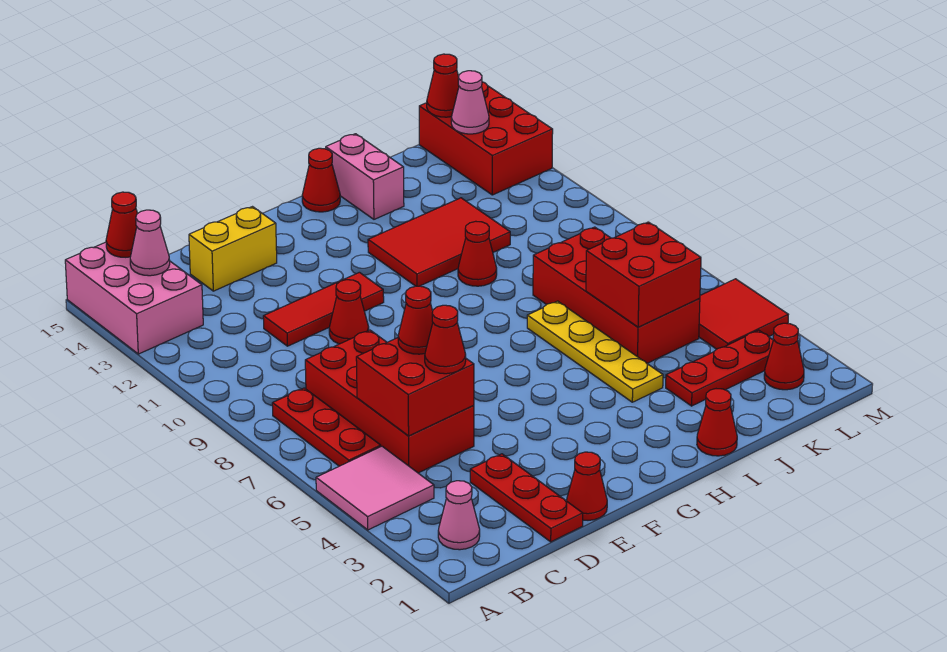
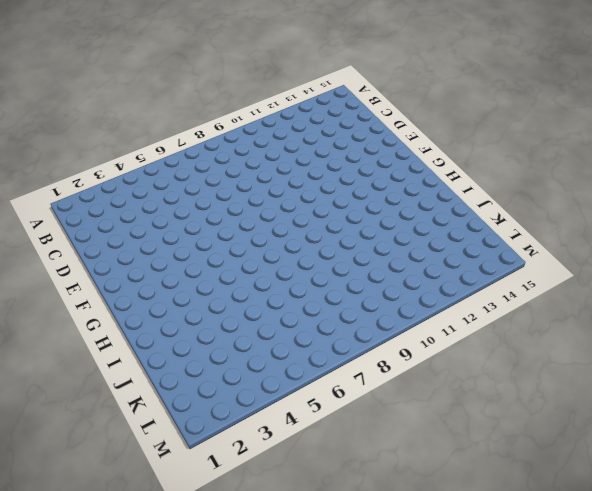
none -> pink tile A4:B5 level 1
none -> pink brick A13:B15 level 1
none -> pink cone B2 level 1

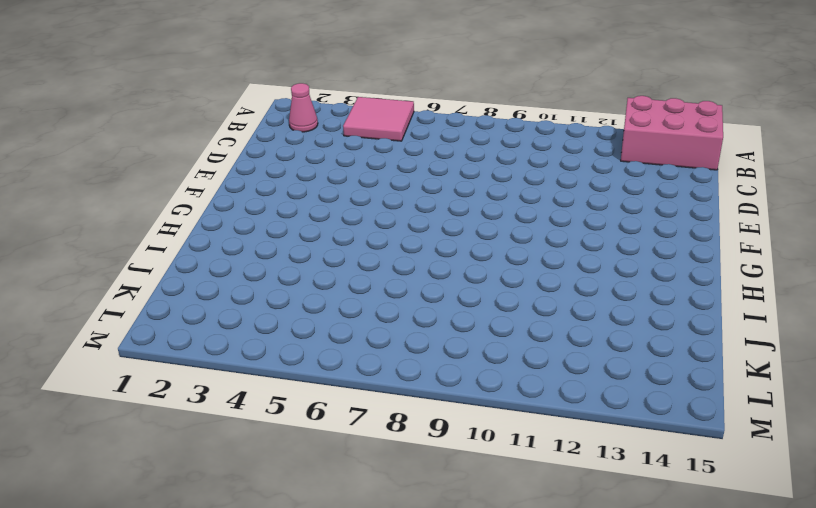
none -> red plate B6:B8 level 1
none -> red brick C5:D8 level 1
none -> red plate D1:D3 level 1

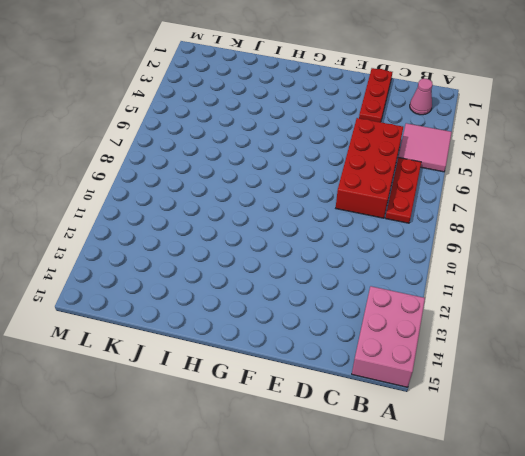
none -> red tile D11:F11 level 1
none -> yellow brick D14:E14 level 1
none -> red cone E1 level 1

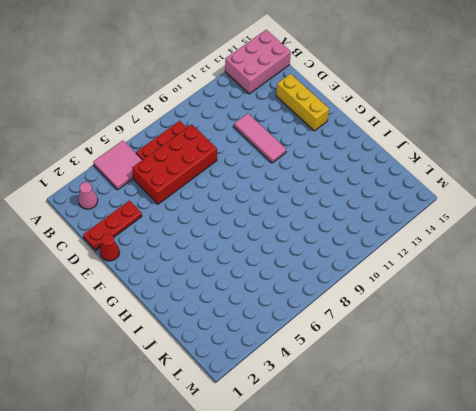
pink tile D11:F11 level 1 -> red tile D11:F11 level 1
yellow brick D14:F14 level 1 -> yellow brick D14:E14 level 1
none -> red cone E10 level 1
none -> red tile H11:J12 level 1
none -> red cone H15 level 1

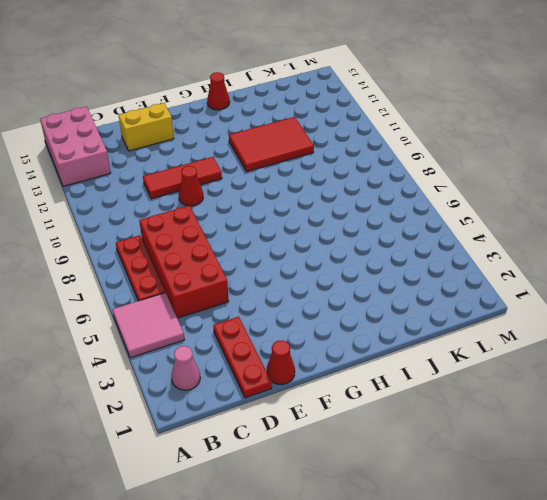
none -> red cone I1 level 1
none -> yellow plate I4:I7 level 1
none -> red cone I10 level 1

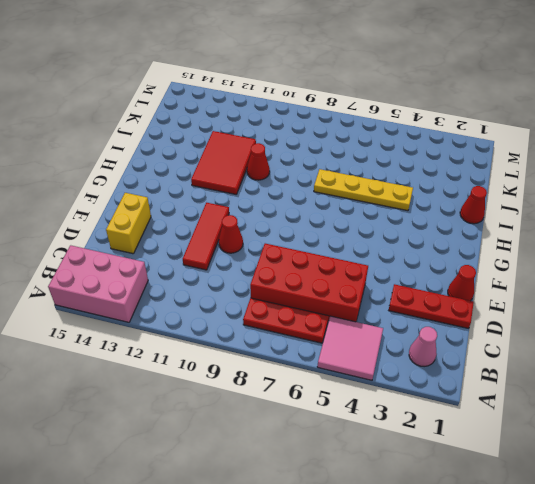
none -> red cone H15 level 1
none -> pink brick I14:I15 level 1
none -> red plate J3:L3 level 1

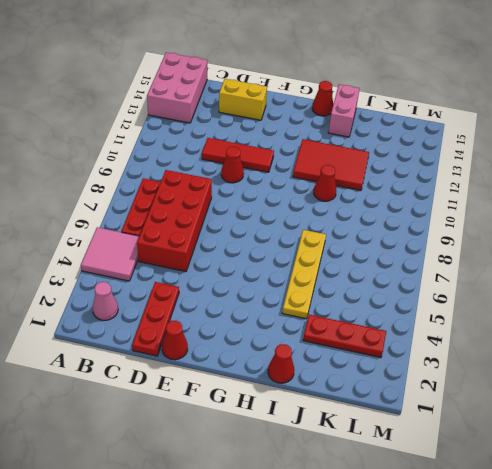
none -> red brick J5:K8 level 1
none -> red cone L2 level 1
none -> red tile L4:M5 level 1

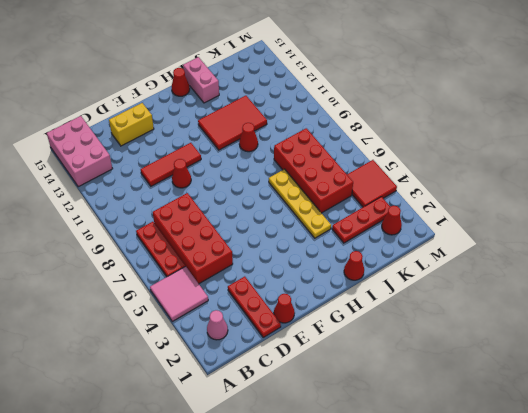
none -> red brick L13:M15 level 1
none -> pink cone B14 level 2
none -> red cone B15 level 2

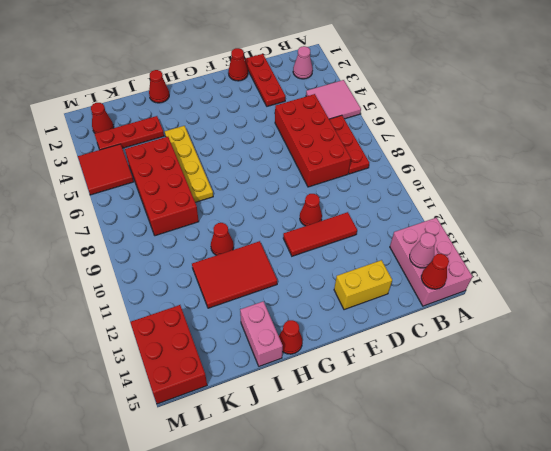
none -> red brick C5:D6 level 2
none -> red brick J5:K6 level 2
none -> pink cone L14 level 2

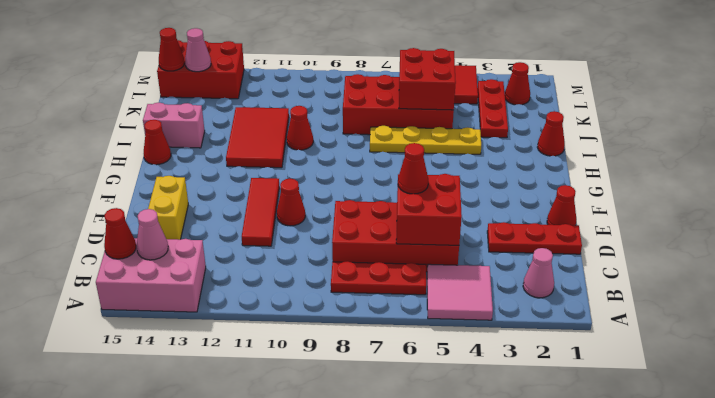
none -> red cone D5 level 3

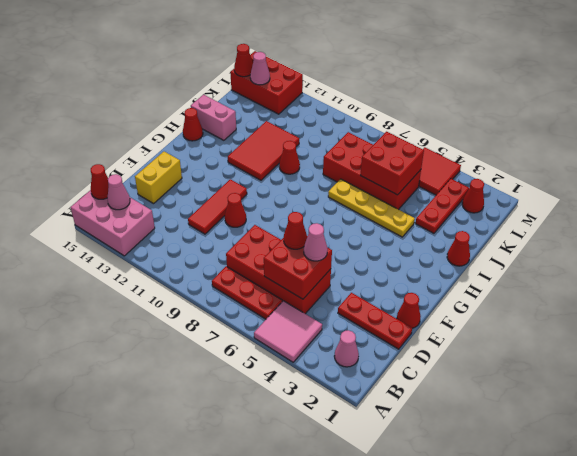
pink cone D5 level 3 -> red cone D5 level 3

